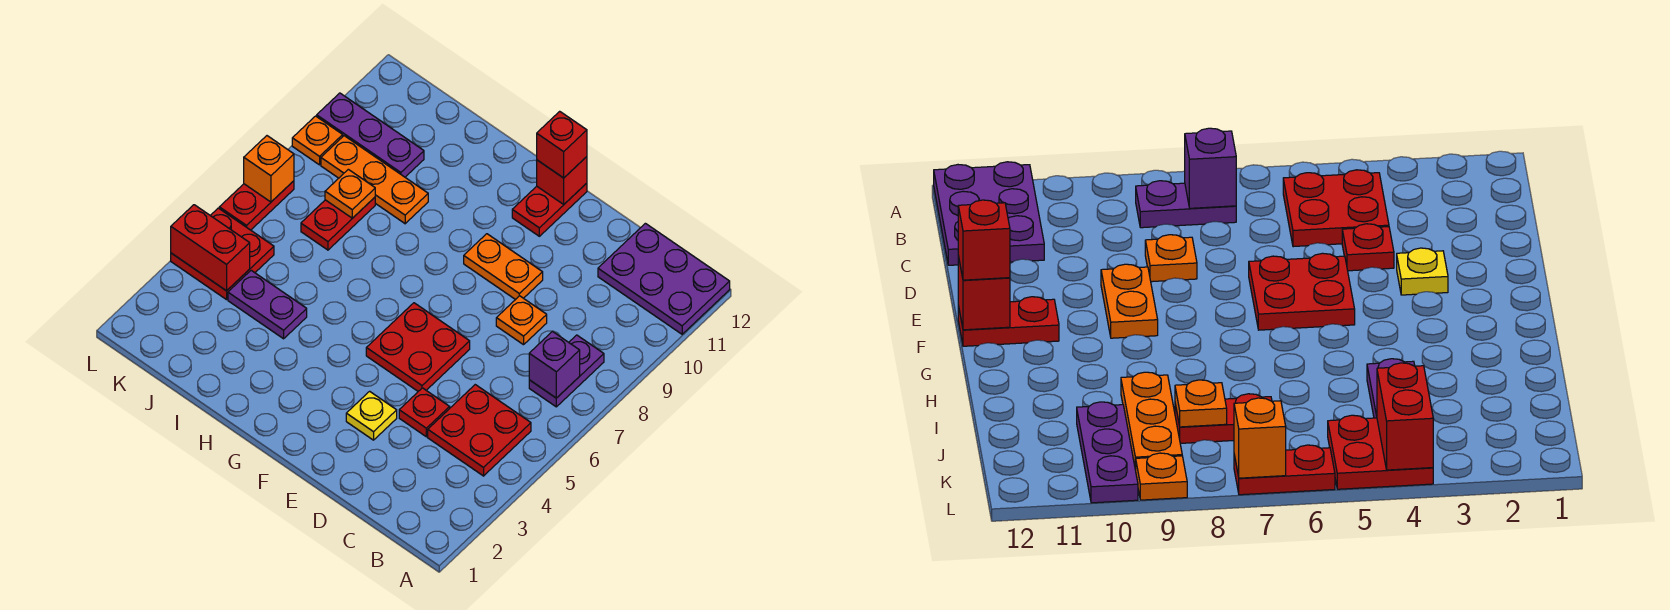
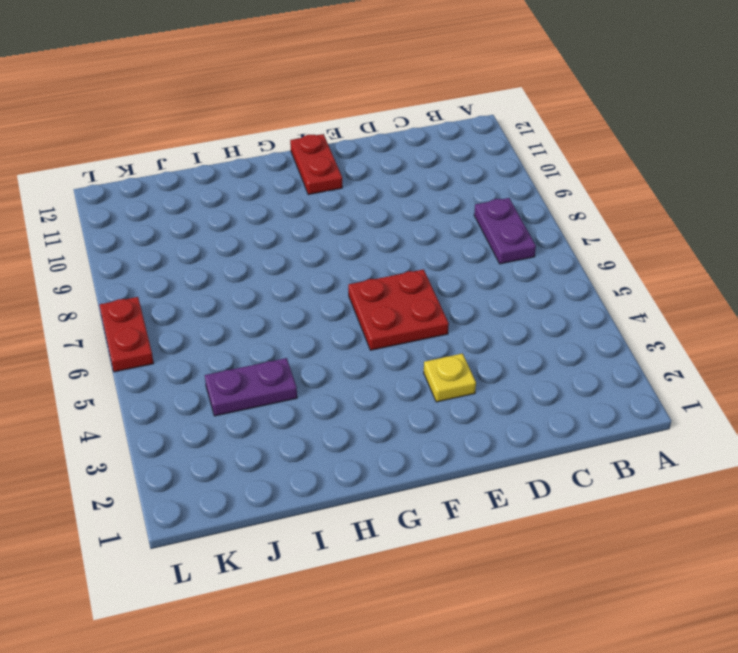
none -> purple plate A11:C12 level 1
none -> red plate B4:C5 level 1
none -> red plate D4 level 1

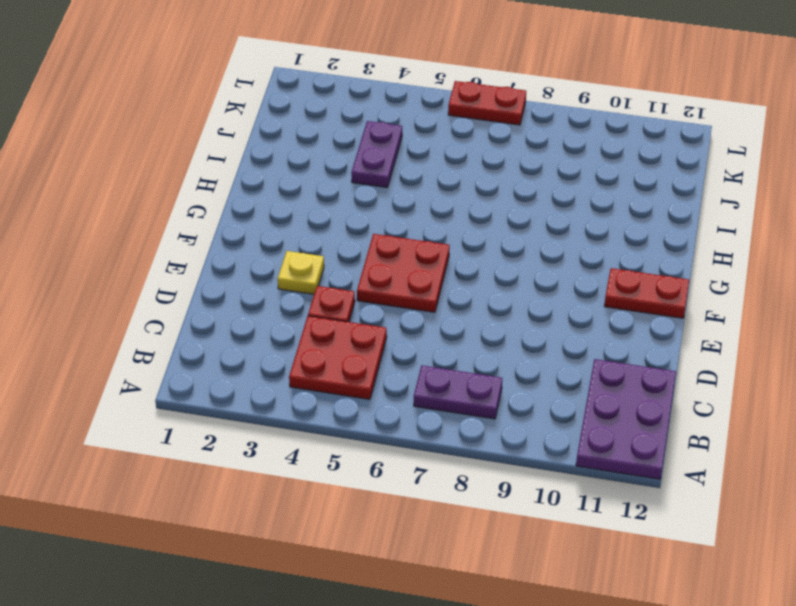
none -> orange plate D8 level 1
none -> orange plate E9:F9 level 1
none -> orange plate I9:K9 level 1

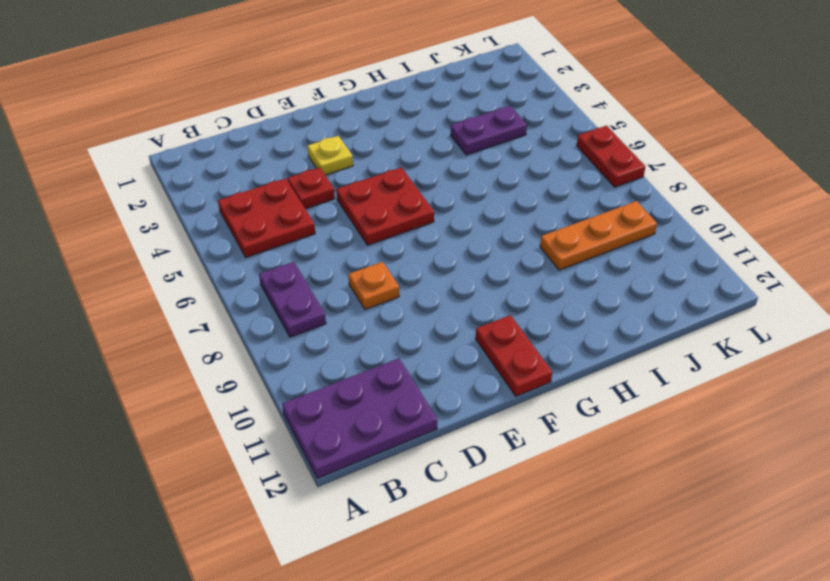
none -> orange plate E9:F9 level 1
none -> red plate J7:J8 level 1
none -> purple plate J10:L10 level 1

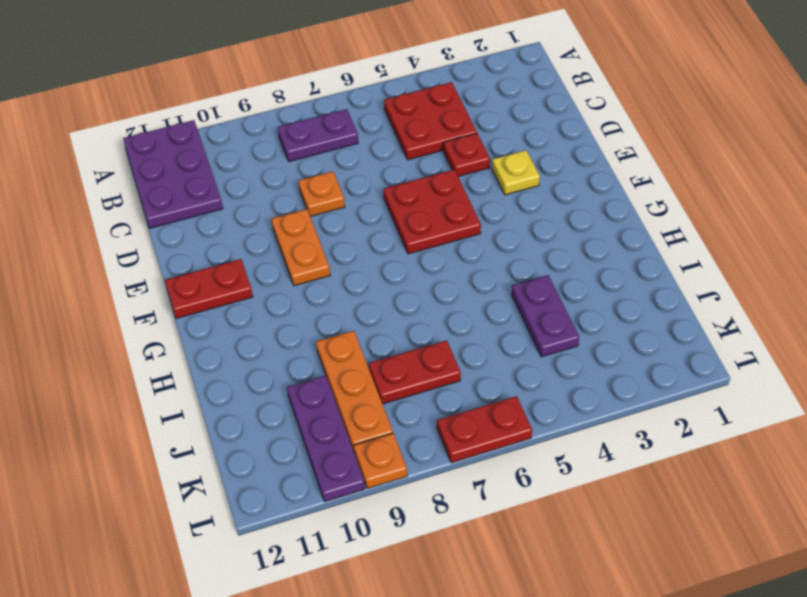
none -> red plate K4:L5 level 1
none -> purple brick B7 level 2
none -> red brick F12 level 2

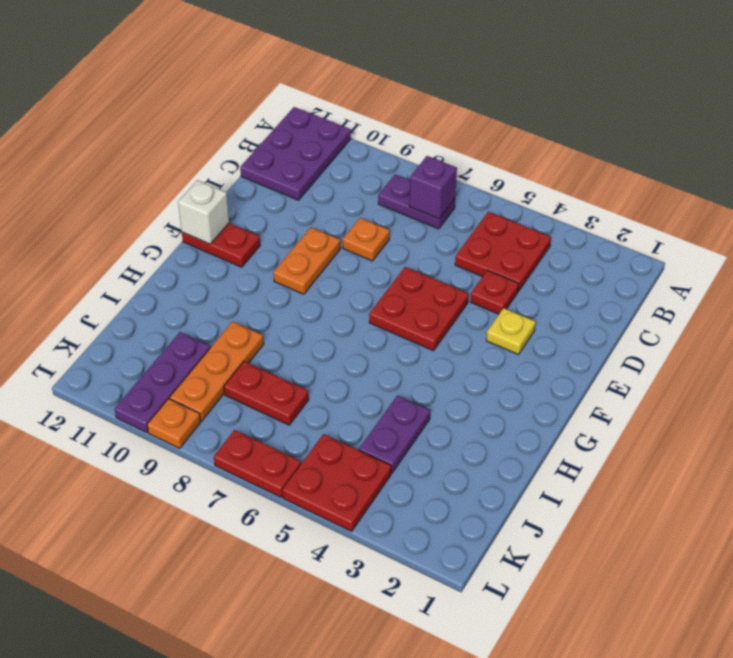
white brick F12 level 2 -> red brick F12 level 2
none -> orange plate J8 level 2
none -> red brick K4:L4 level 2
none -> orange brick L7 level 2

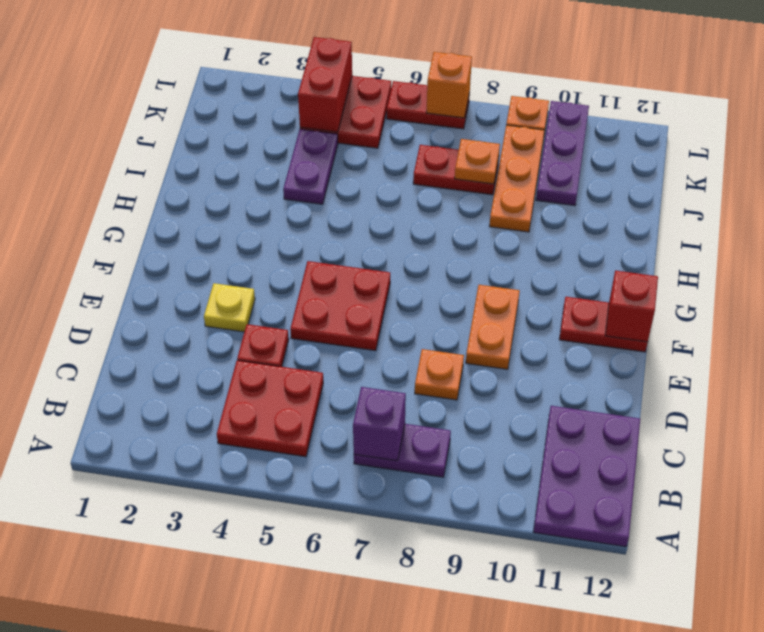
none -> red brick F12 level 3

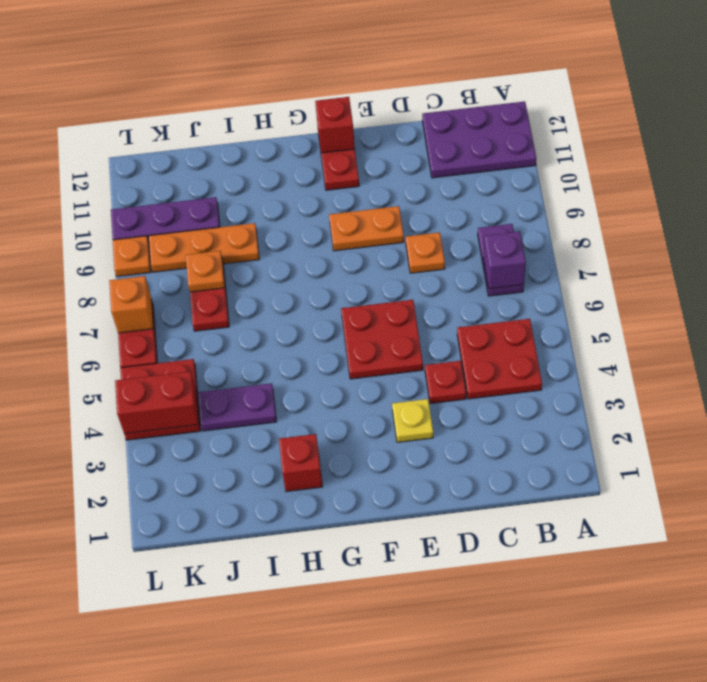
red brick H2 level 1 -> red brick F12 level 3

